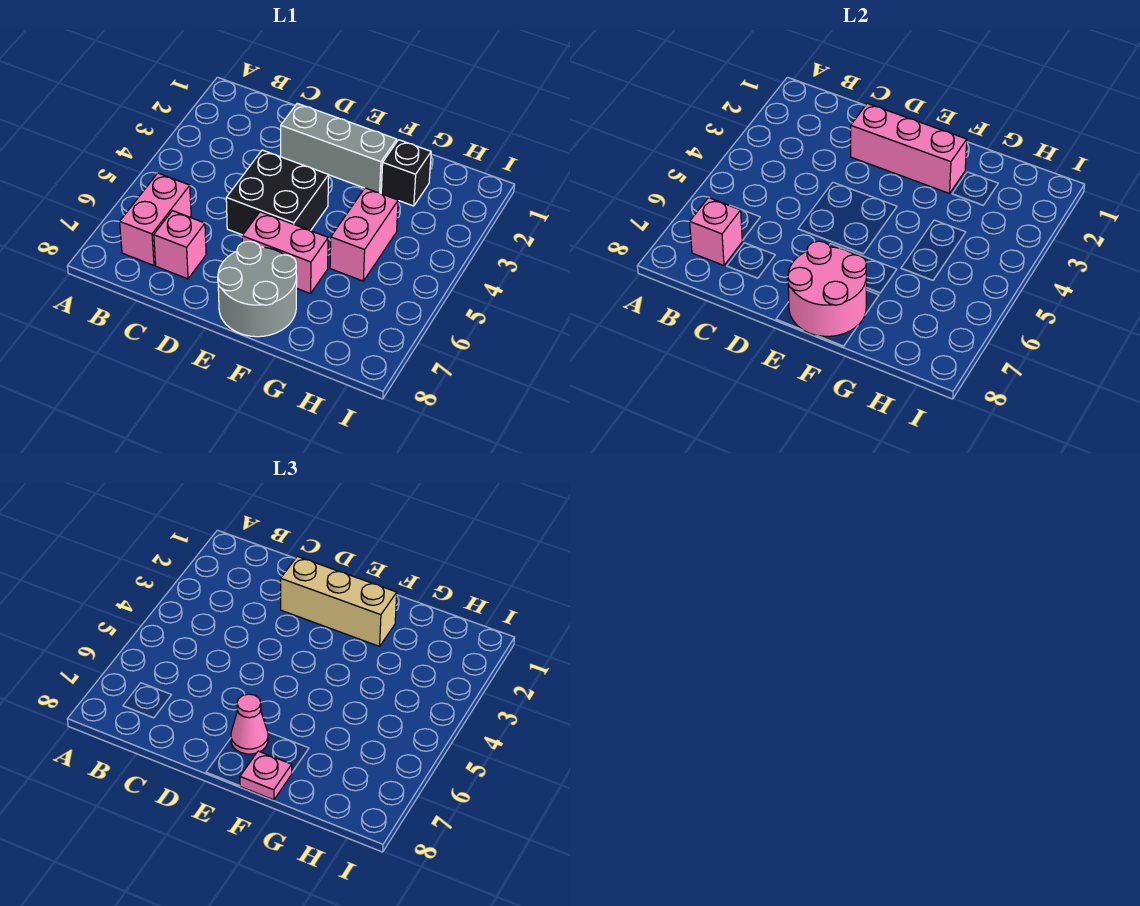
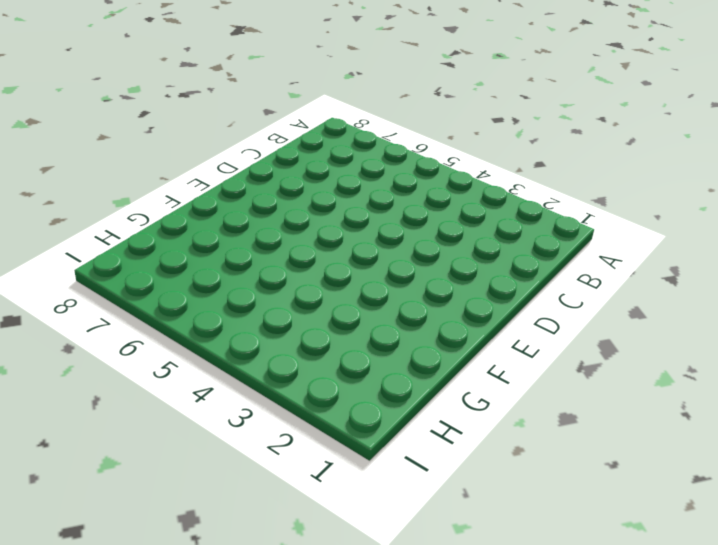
none -> pink brick B6:B7 level 1
none -> pink brick C7 level 1
none -> grey brick D2:F2 level 1

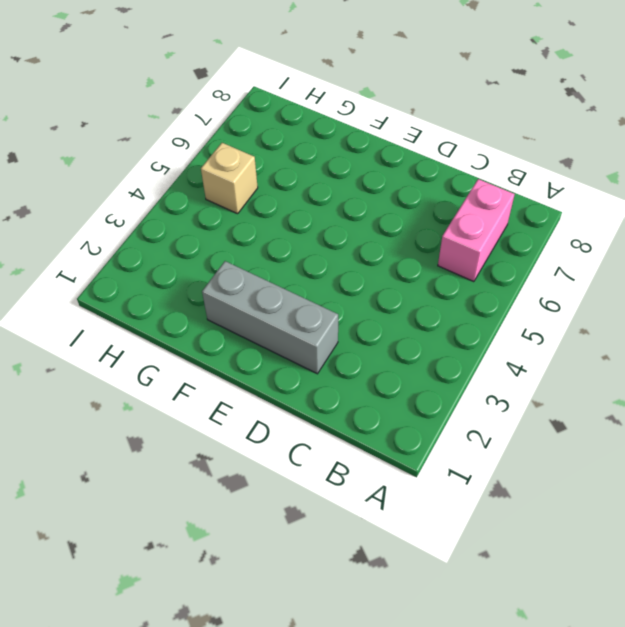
tan brick H5 level 1 -> none
none -> pink brick C7 level 1
none -> black brick D4:E5 level 1
none -> pink brick E6:F6 level 1

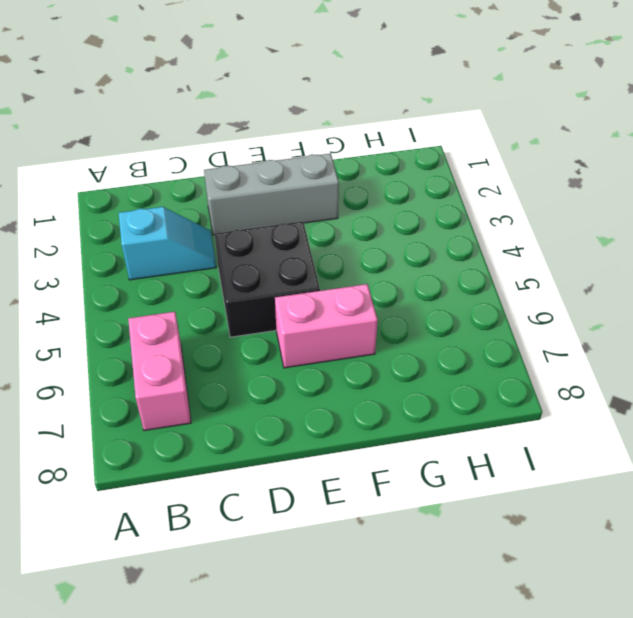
cyan slope B3:C3 level 1 top B -> none
none -> pink brick C7 level 1
none -> grey round brick E7:F8 level 1
none -> black brick G2 level 1

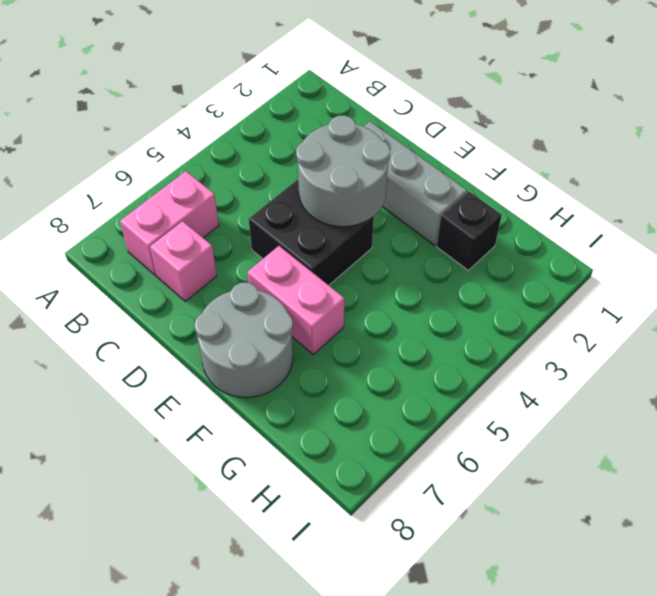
grey round brick D3:E4 level 2 -> none
none -> pink brick G4:G5 level 1
none -> pink brick B7 level 2
none -> pink brick D2:F2 level 2

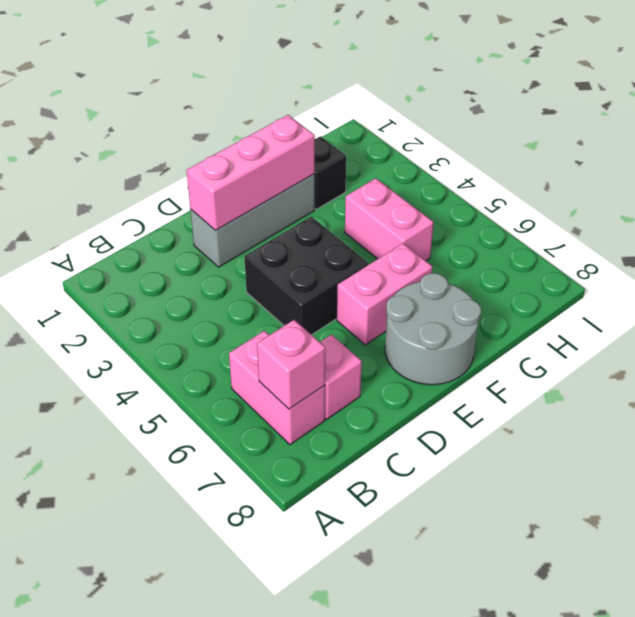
none -> pink round brick E7:F8 level 2
none -> tan brick D2:F2 level 3
none -> pink cone E7 level 3

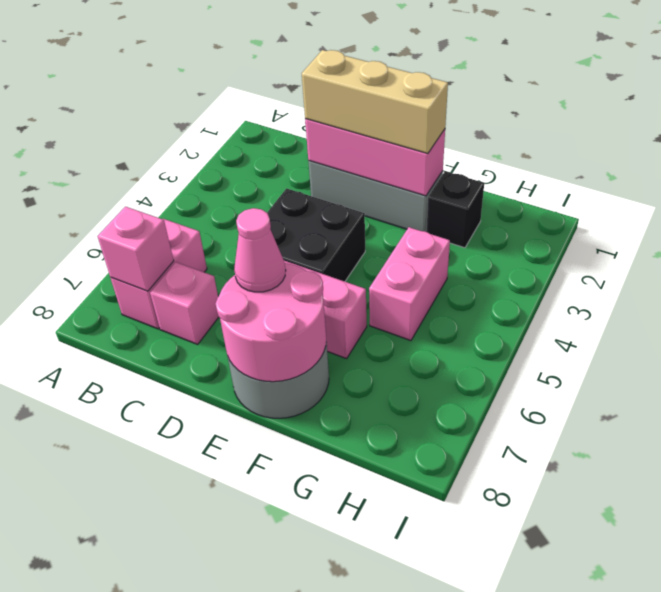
none -> pink plate F8 level 3

